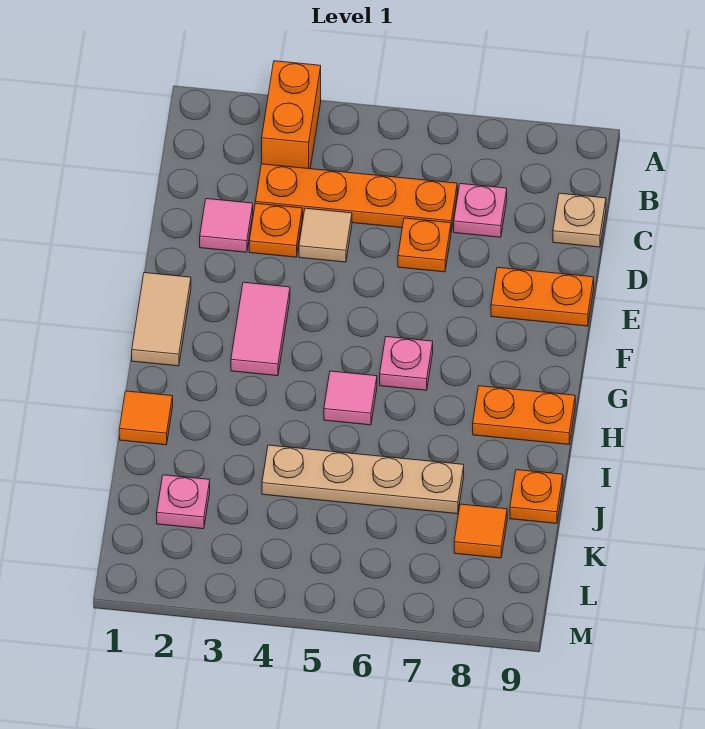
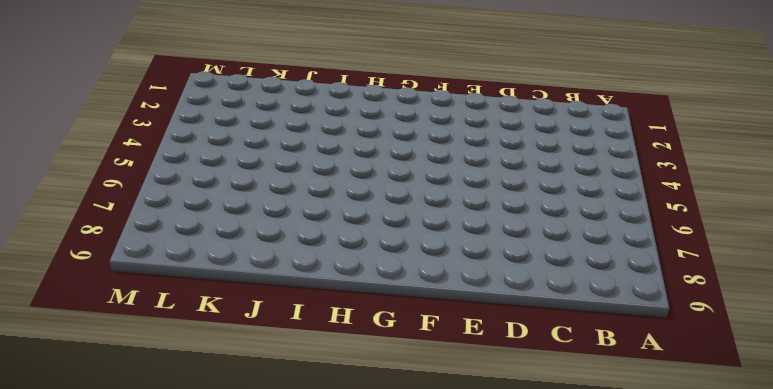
none -> orange brick A3:B3 level 1
none -> orange plate C3:C6 level 1
none -> pink plate C7 level 1

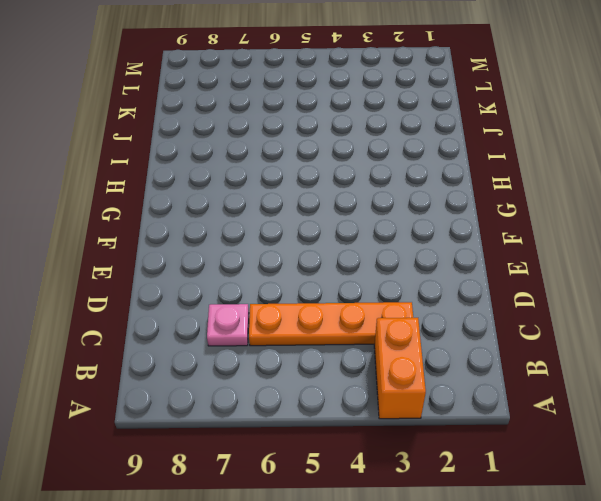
none -> tan plate C9 level 1
none -> pink tile D2 level 1
none -> orange plate D3 level 1

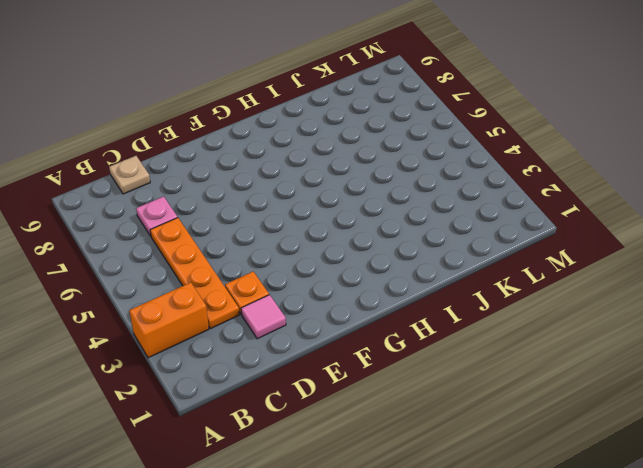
none -> tan tile D4 level 1
none -> orange plate D6 level 1
none -> orange plate E8:E9 level 1

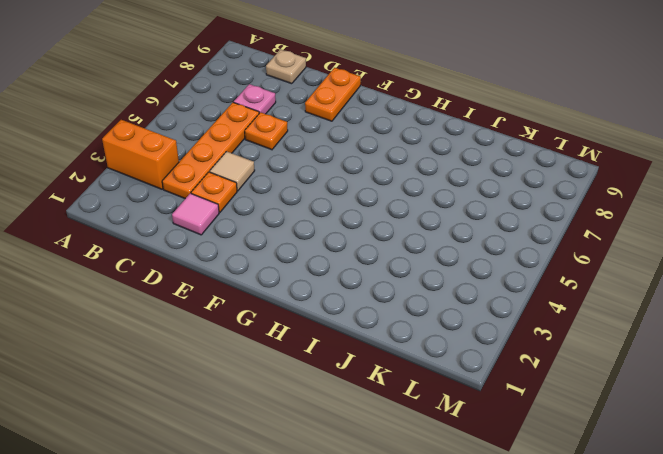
none -> tan tile F1:G1 level 1
none -> pink tile F3:G3 level 1
none -> pink plate G6 level 1

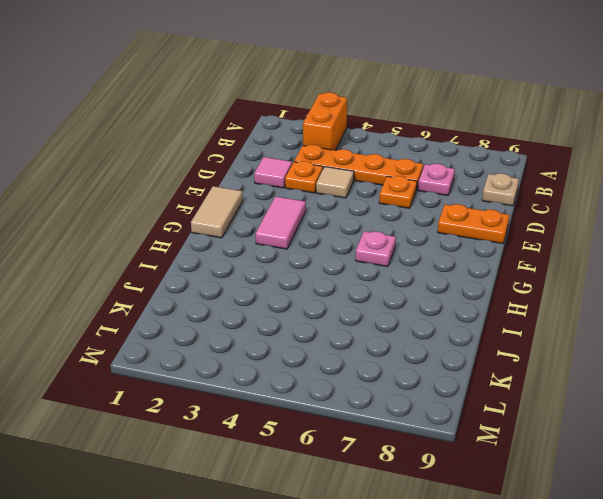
none -> pink tile H5 level 1
none -> orange plate H8:H9 level 1
none -> orange tile I1 level 1

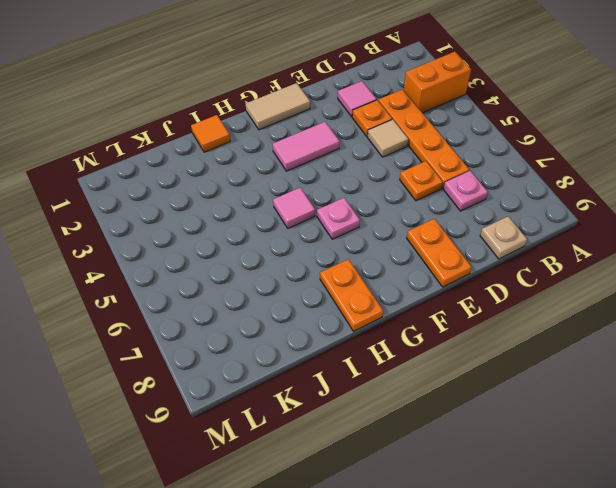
none -> tan plate J4:J7 level 1
none -> orange plate J9 level 1
none -> pink plate K2 level 1

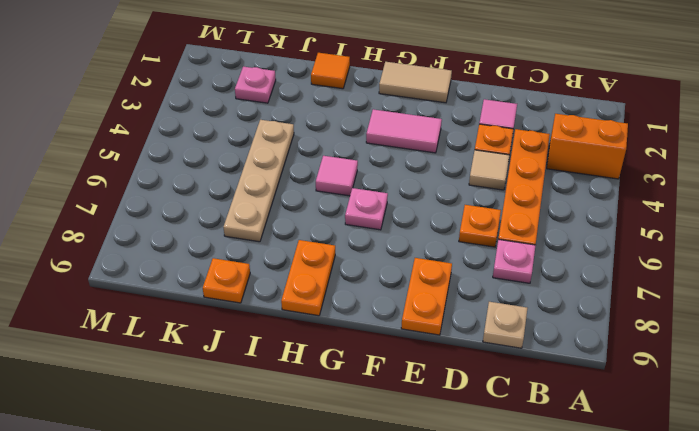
none -> orange tile K8 level 1

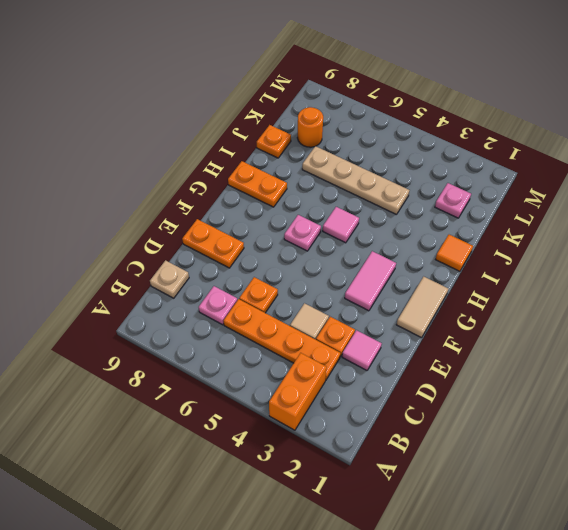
orange round brick K8 level 1 -> orange tile K8 level 1

